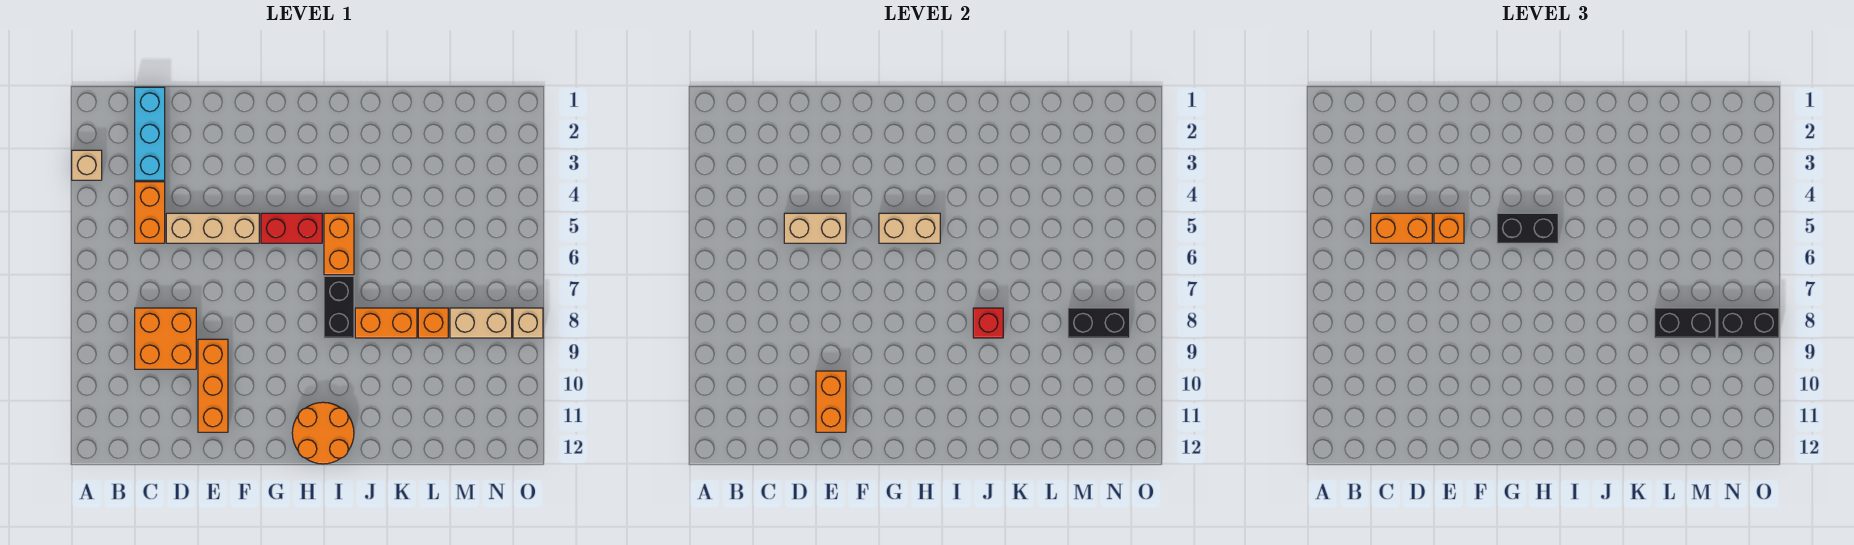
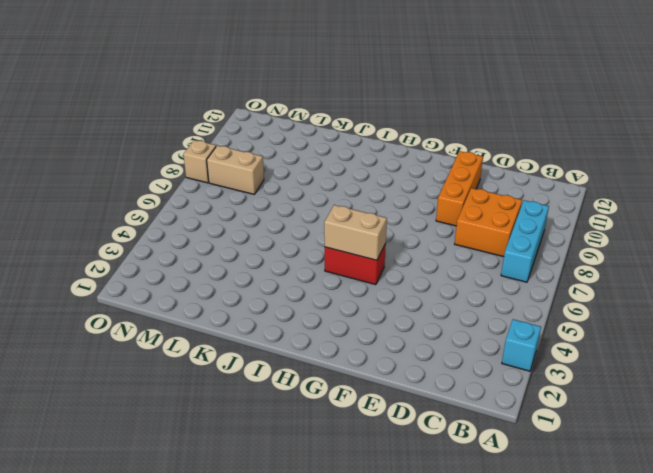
cyan brick A3 level 1 -> tan brick A3 level 1
cyan brick B7:B9 level 1 -> cyan brick C1:C3 level 1
none -> orange brick C4:C5 level 1
none -> tan brick D5:F5 level 1
none -> orange round brick H11:I12 level 1

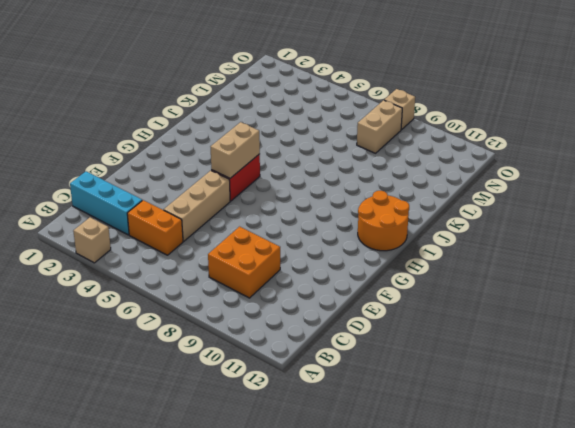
none -> orange brick E9:E11 level 1
none -> orange brick I5:I6 level 1
none -> black brick I7:I8 level 1

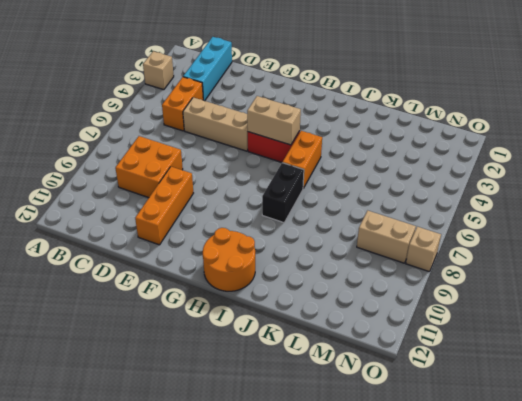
none -> orange brick J8:K8 level 1
none -> orange brick L8 level 1
none -> tan brick D5:E5 level 2

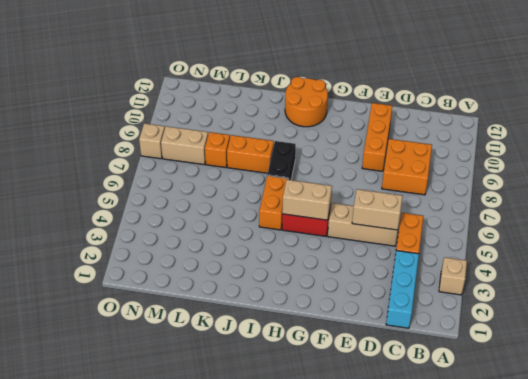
none -> orange brick E10:E11 level 2
none -> red brick J8 level 2
none -> black brick M8:N8 level 2

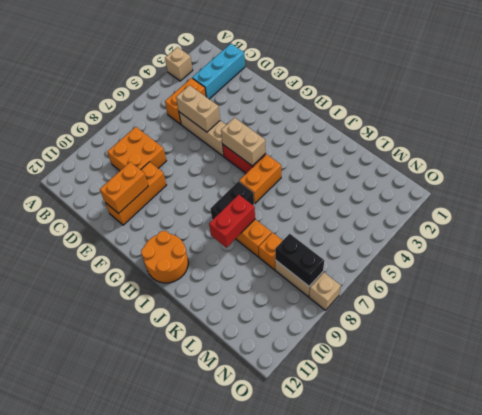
red brick J8:J9 level 2 -> red brick J8 level 2
none -> orange brick C5:D5 level 3
none -> orange brick E5 level 3
none -> black brick G5:H5 level 3

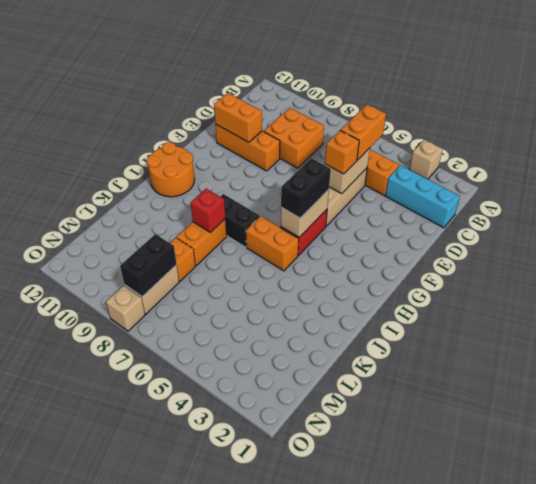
none -> black brick L8:M8 level 3
none -> black brick N8:O8 level 3

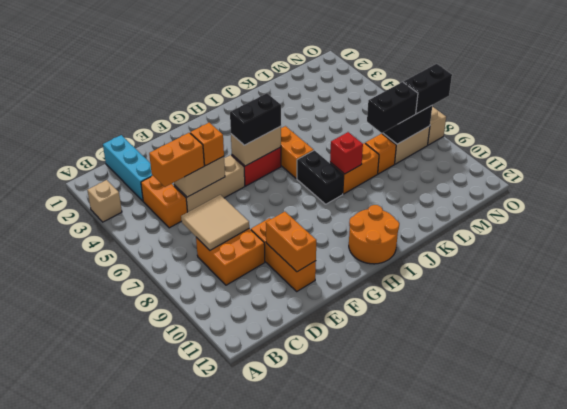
tan tile C7:D8 level 2 -> none

